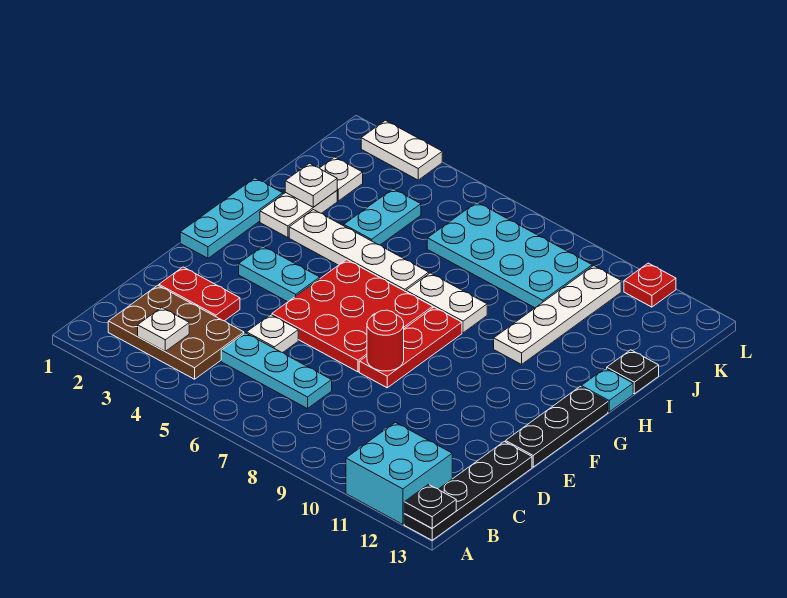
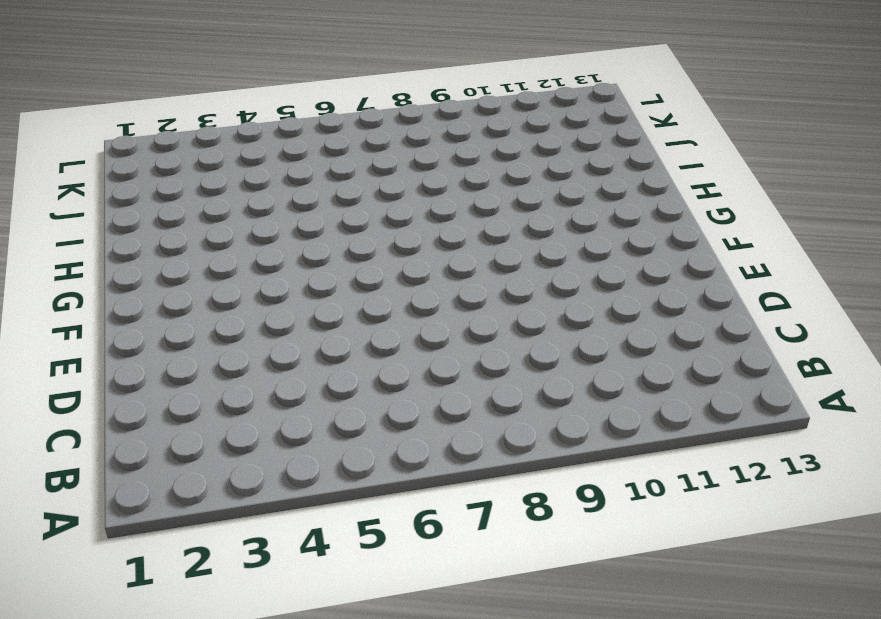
none -> cyan brick A11:B12 level 1
none -> black plate A13:D13 level 1
none -> brown plate B2:C4 level 1

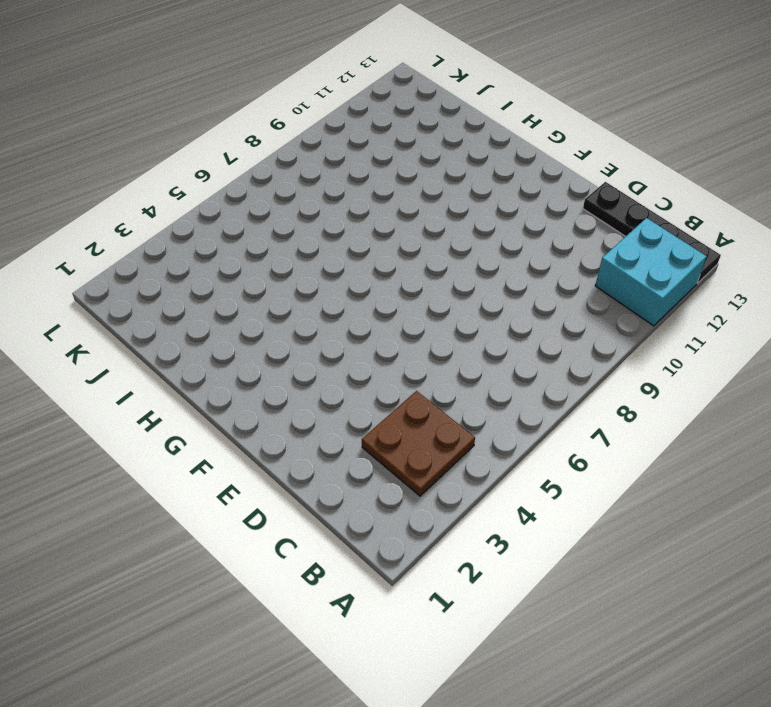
brown plate B3:C4 level 1 -> brown plate B2:C4 level 1
none -> cyan plate C5:C7 level 1
none -> red plate D2:D3 level 1
none -> white plate D5 level 1

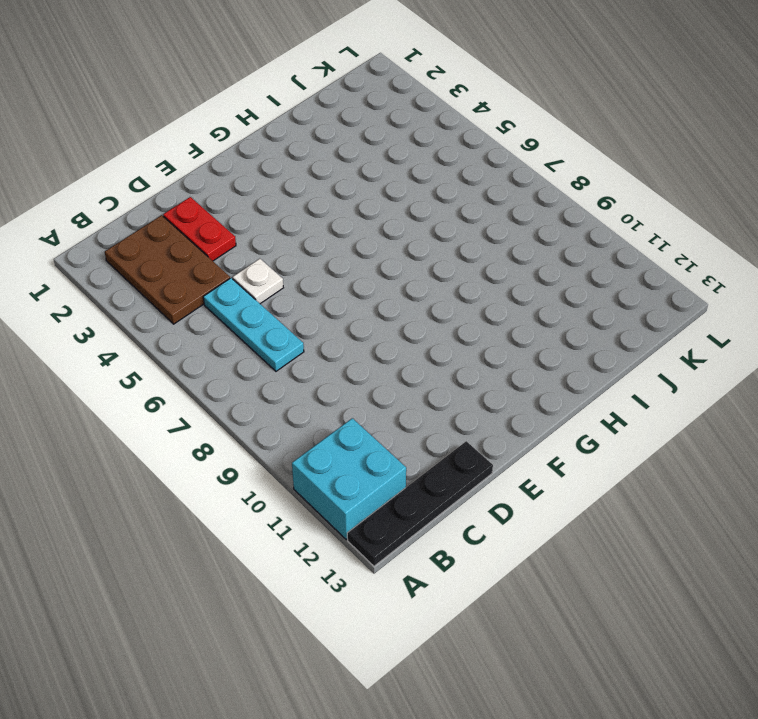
none -> red plate E5:G7 level 1
none -> red plate E8:G8 level 1
none -> black plate E13:G13 level 1

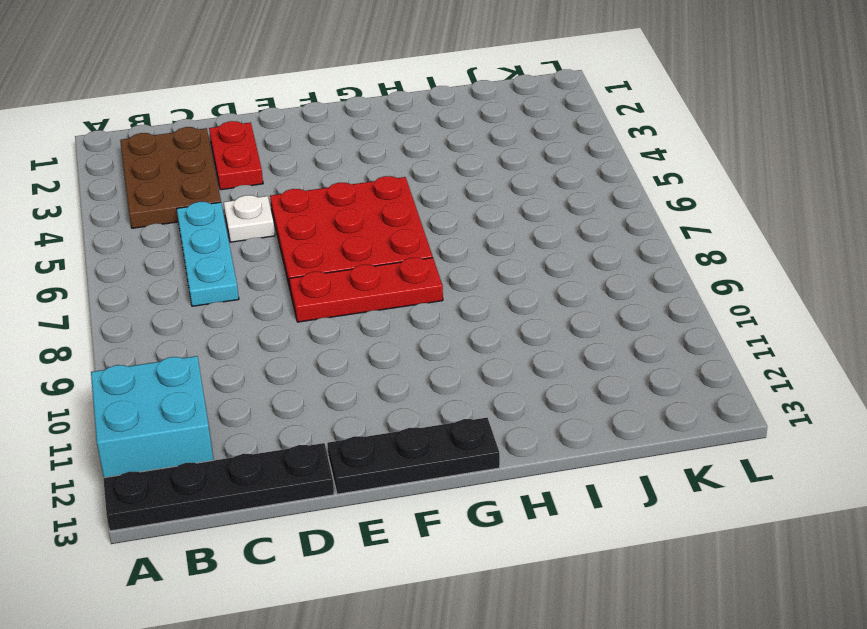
none -> cyan plate F1:H1 level 1
none -> cyan plate F3:F4 level 1
none -> white plate H2:I2 level 1

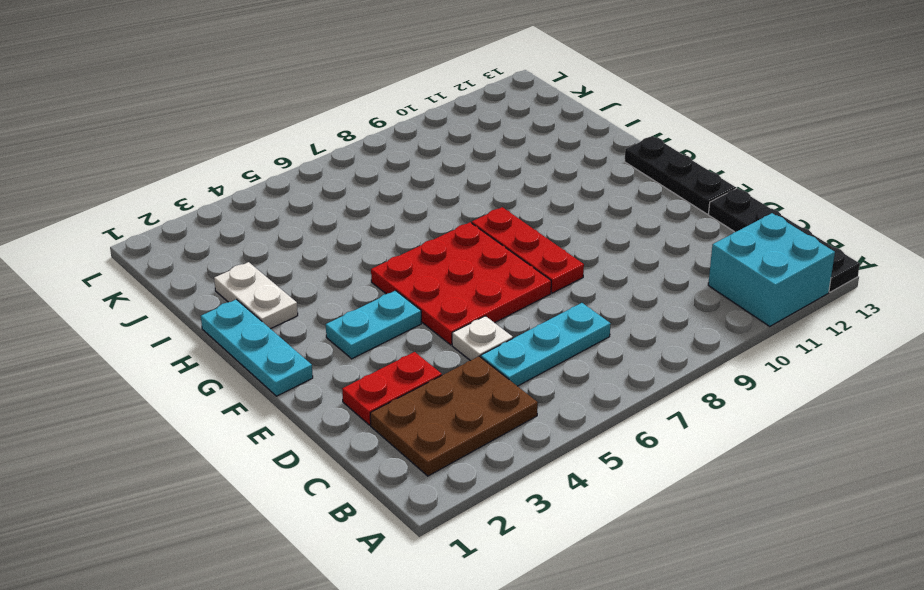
none -> white plate H3:H6 level 1
none -> white plate H7:H8 level 1
none -> white plate H10:K10 level 1

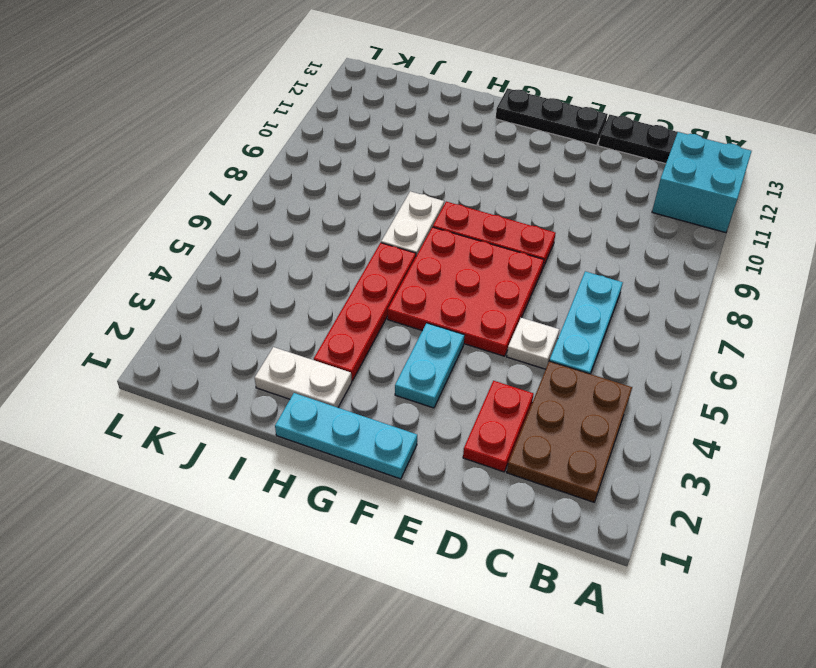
red plate H3:H6 level 1 -> white plate H3:H6 level 1
none -> white plate H10:K10 level 1
none -> cyan plate H13 level 1
none -> cyan plate I4:J4 level 1

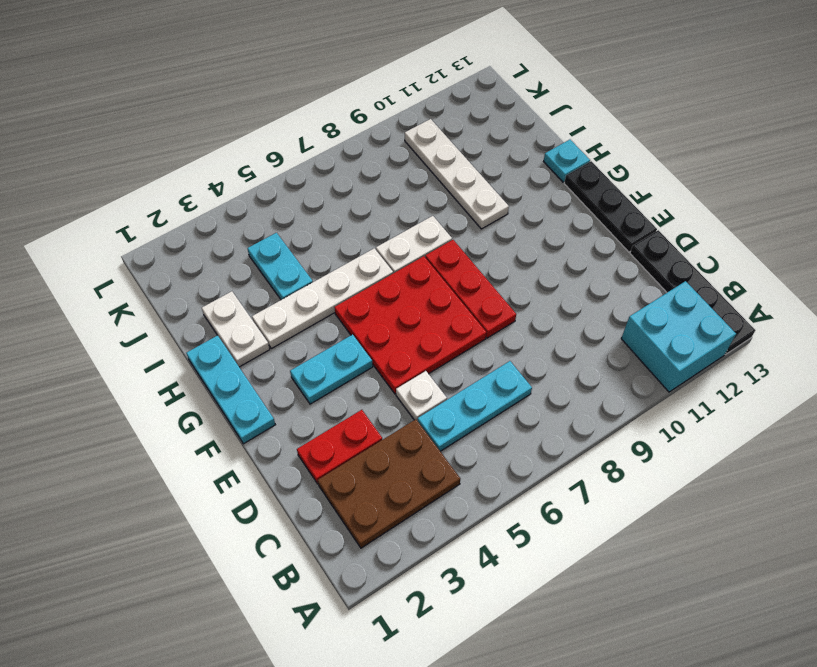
none -> black plate I13 level 1
none -> white plate J2 level 1
none -> cyan plate J6:K9 level 1

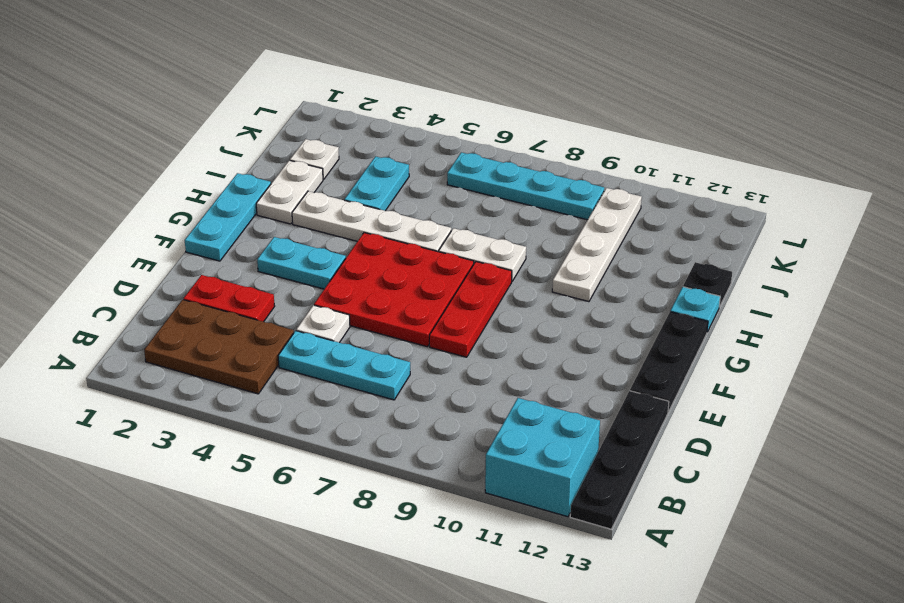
cyan plate K6:K9 level 1 -> cyan plate J6:K9 level 1
none -> white plate L2:L3 level 1
none -> red plate L11 level 1
none -> black plate A13 level 2

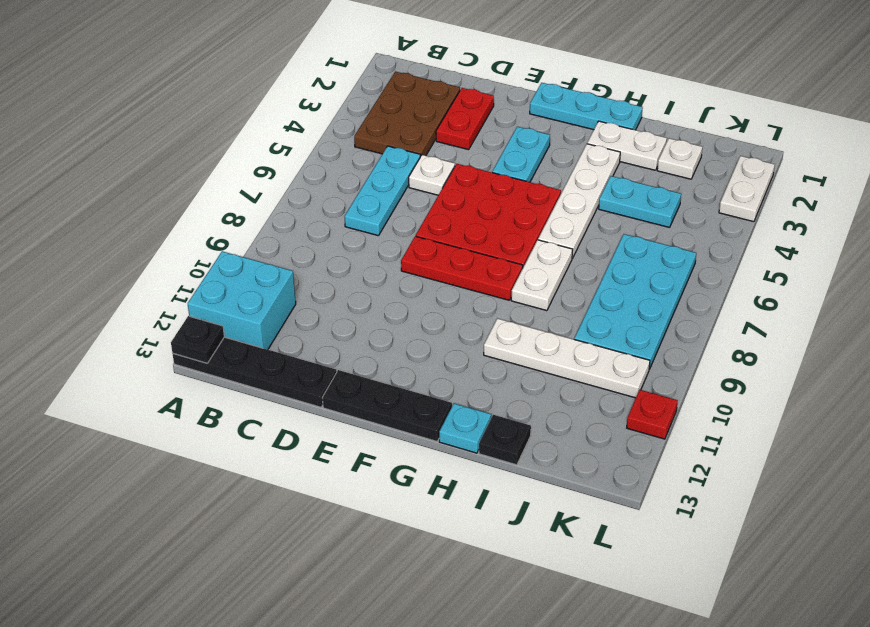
none -> white plate B3 level 2
none -> red round brick E8 level 2
none -> white plate I2 level 2

